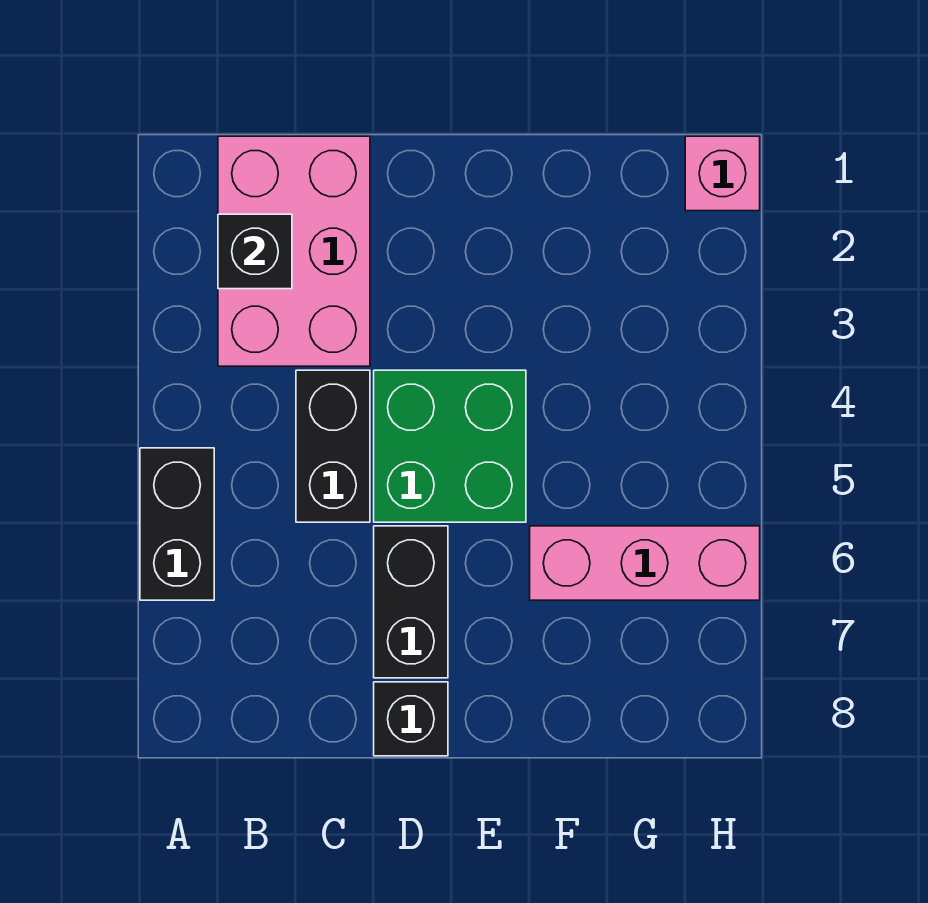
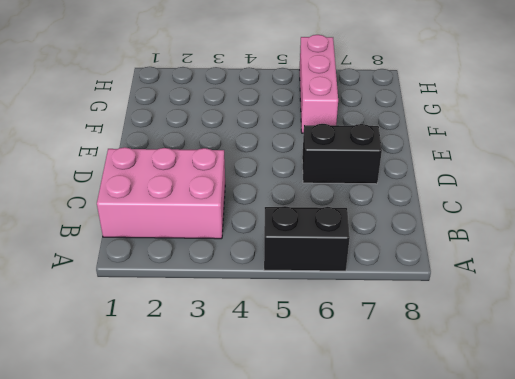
none -> black brick C4:C5 level 1
none -> green brick D4:E5 level 1

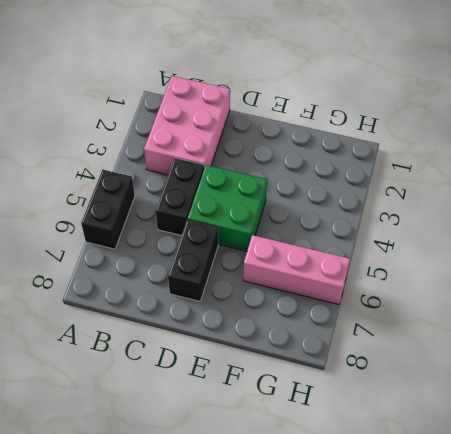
none -> black brick D8 level 1
none -> pink brick H1 level 1

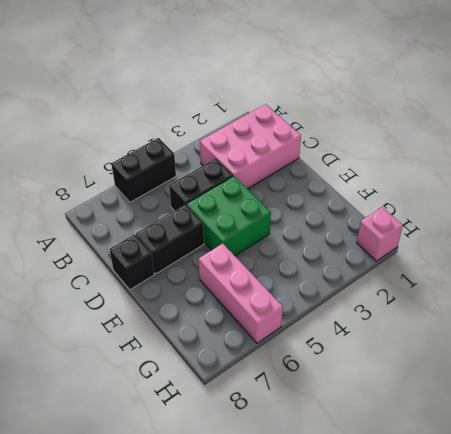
none -> black brick B2 level 2

